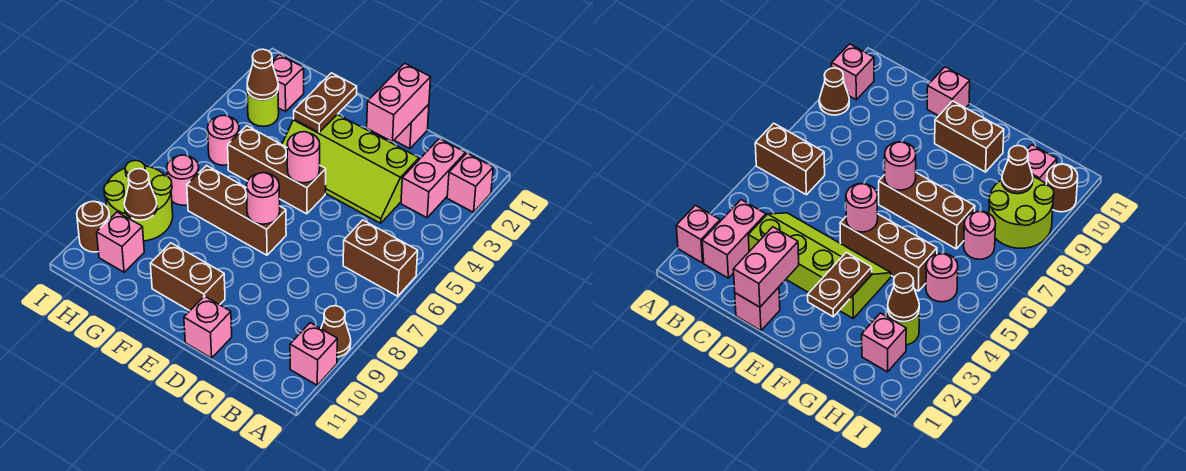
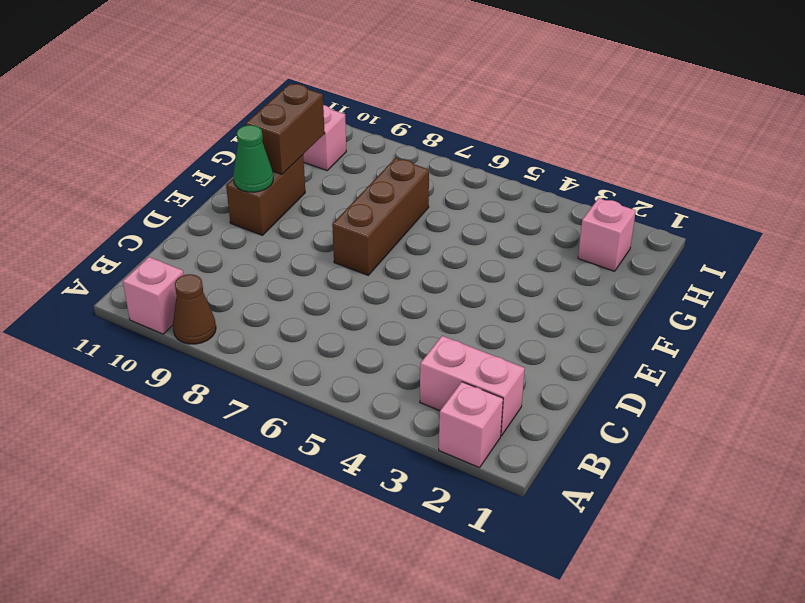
green cone E10 level 2 -> none
brown brick F10:G10 level 2 -> brown brick A6:B6 level 1
none -> lime slope C3:F4 level 1 top 3
none -> pink brick D1 level 1
none -> pink brick D11 level 1

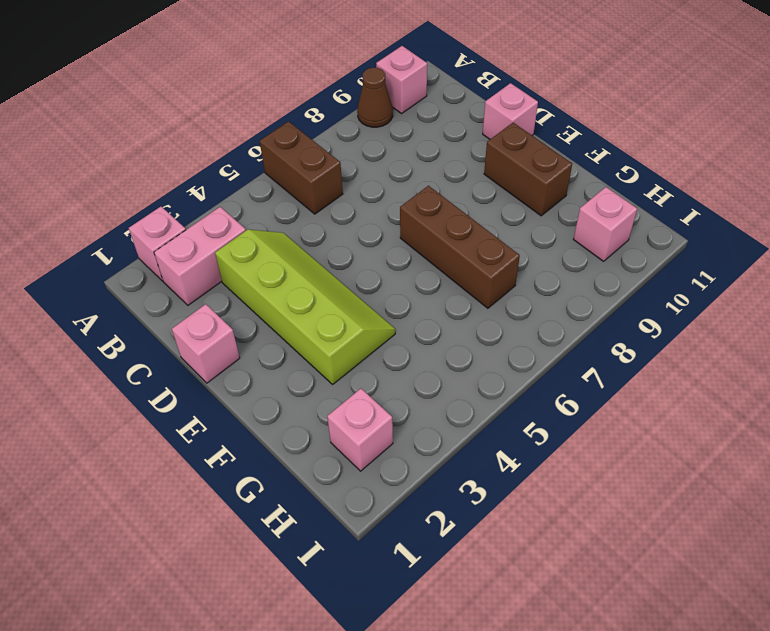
none -> brown brick E5:G5 level 1
none -> lime round brick H3 level 1
none -> pink round brick H5 level 1

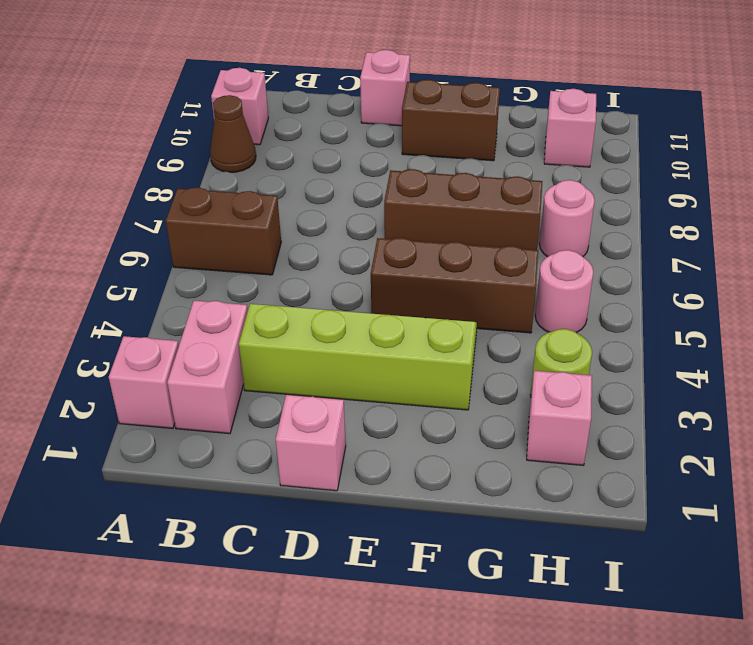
none -> lime round brick H8:I9 level 1
none -> brown round brick I10 level 1
none -> pink brick D1:D2 level 2

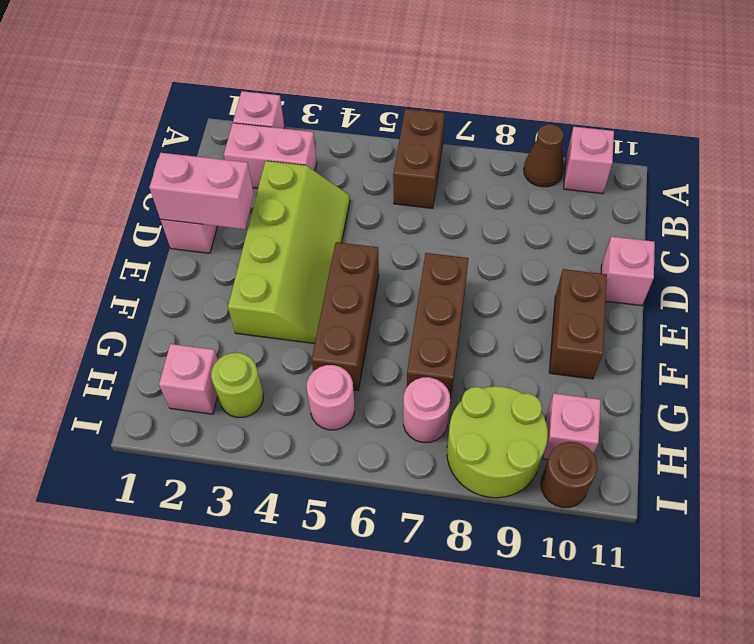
none -> pink round brick E5 level 2
none -> pink round brick E7 level 2
none -> brown plate F2:F3 level 2

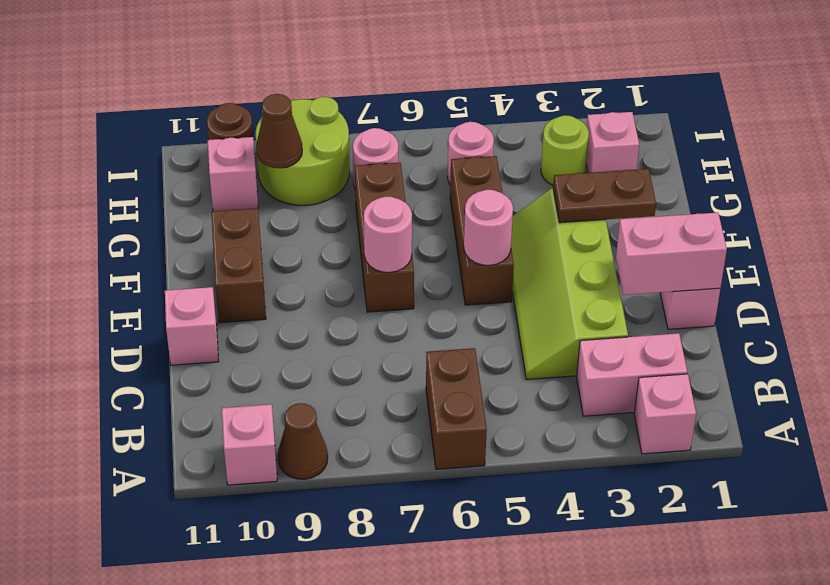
none -> brown cone H3 level 2

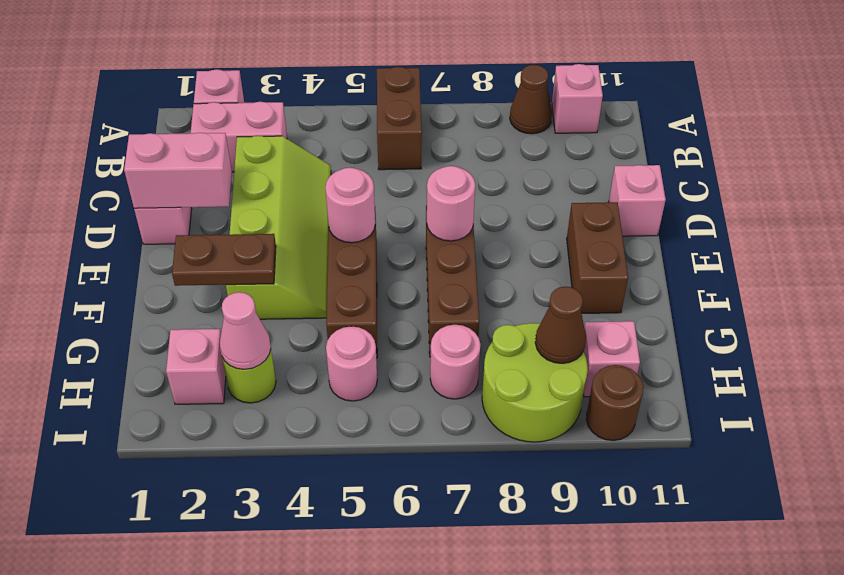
pink cone H3 level 2 -> brown cone H3 level 2

